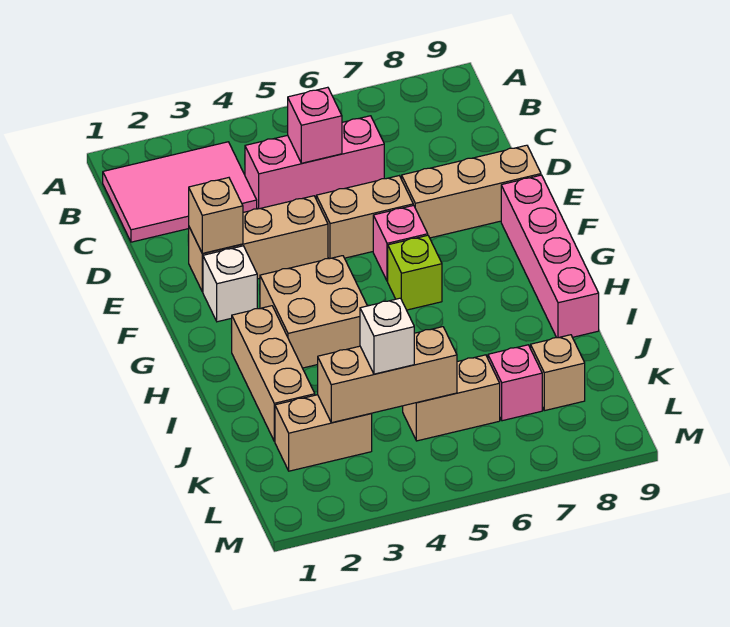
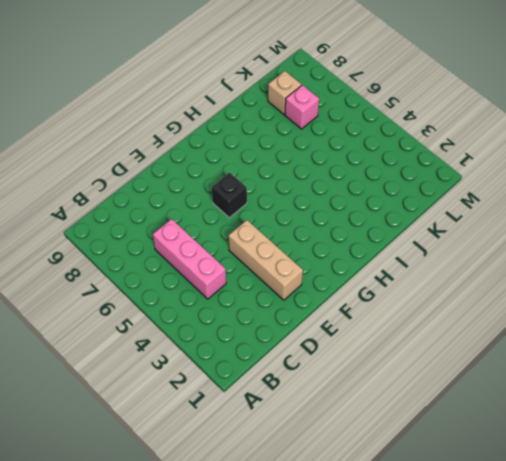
black brick F6 level 1 -> pink brick F6 level 1
none -> pink tile B1:C3 level 1
none -> tan brick E5:E6 level 1
none -> tan brick E7:E9 level 1

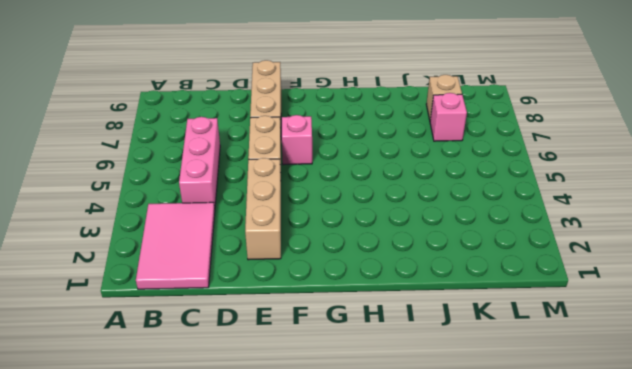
none -> white brick F2 level 1
none -> pink brick F9:I9 level 1
none -> tan brick G3:H4 level 1

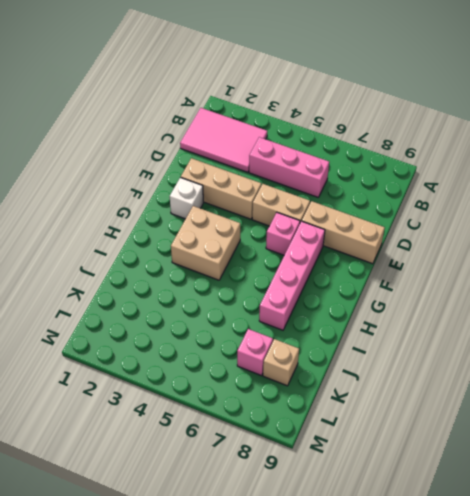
pink brick F7:I7 level 1 -> pink brick F9:I9 level 1
none -> lime brick G6 level 1
none -> tan brick H2:J2 level 1
none -> tan brick K2:K3 level 1

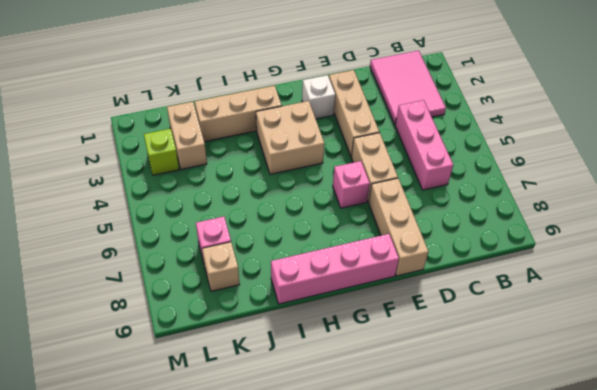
lime brick L3 level 1 -> lime brick G6 level 1
none -> tan brick K5:K6 level 1
none -> pink brick C5 level 2
none -> tan brick E2 level 2

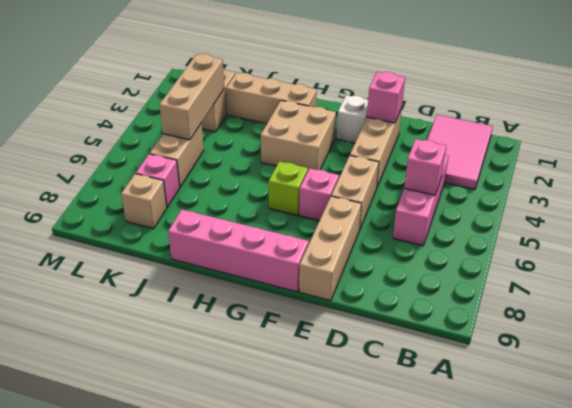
pink brick E2 level 2 -> tan brick E2 level 2
none -> white brick K4 level 3

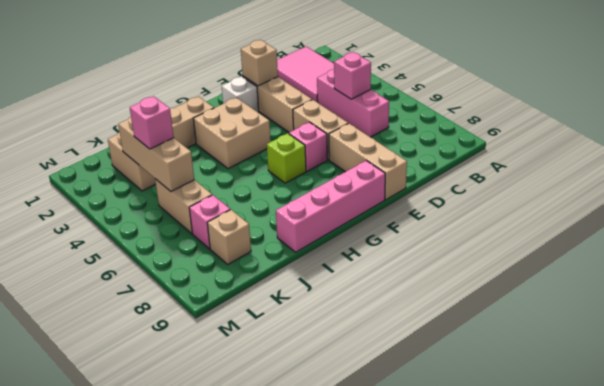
pink brick K4 level 3 -> white brick K4 level 3

